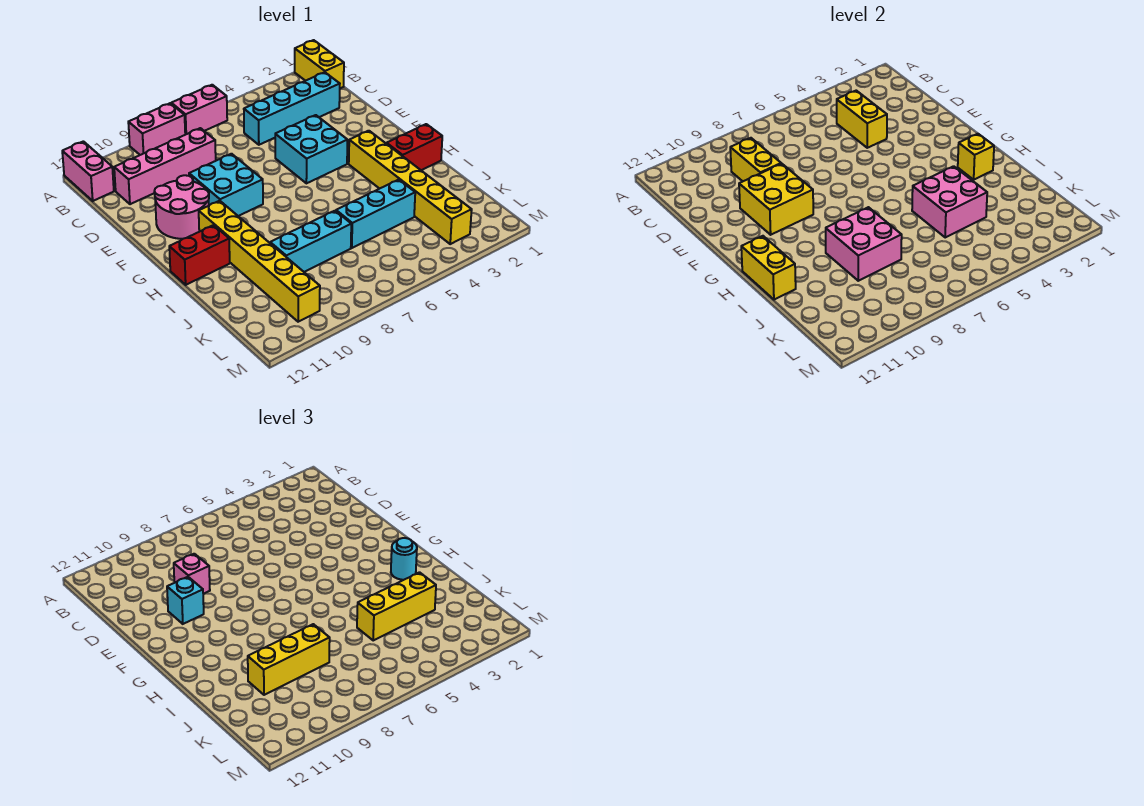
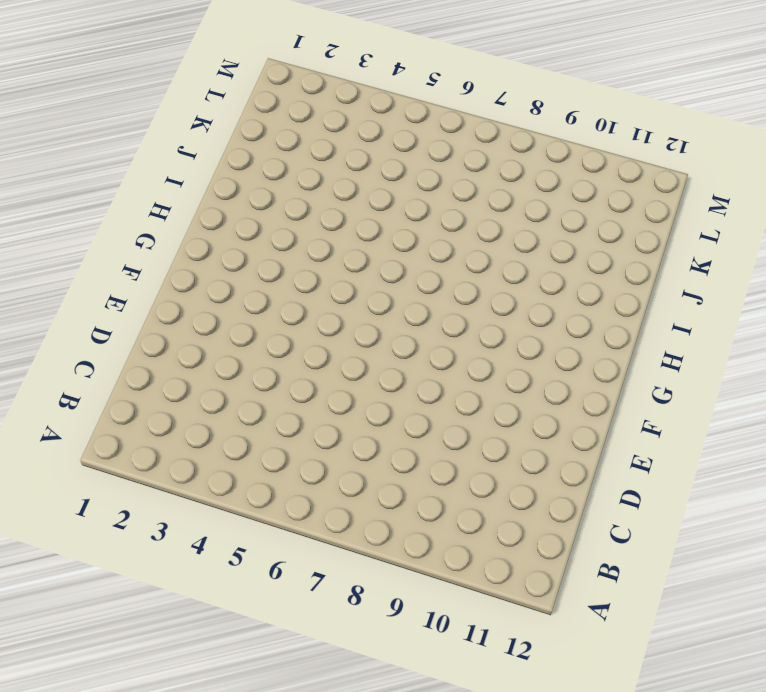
none -> yellow brick A1:B1 level 1
none -> pink brick A6:A7 level 1
none -> pink brick A8:A9 level 1

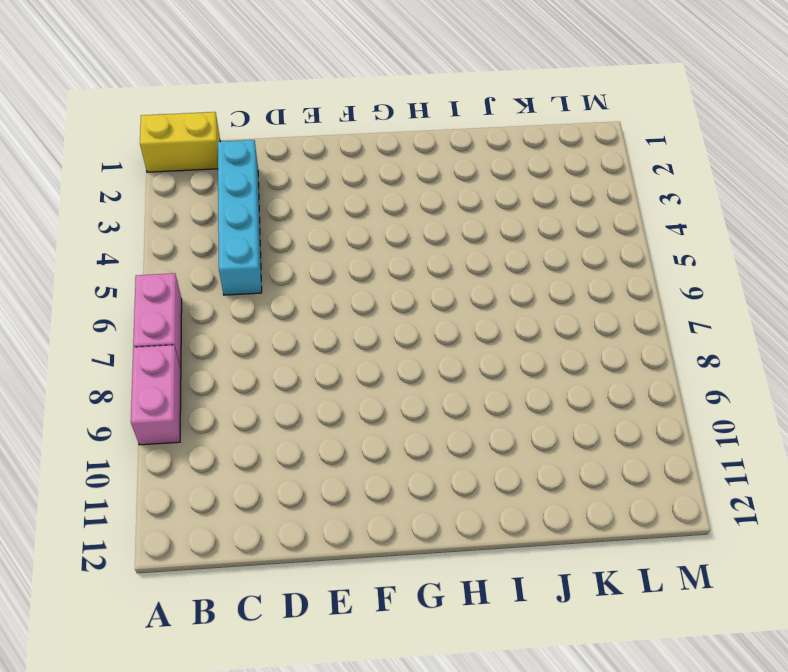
none -> pink brick A12:B12 level 1
none -> pink brick C8:C11 level 1
none -> cyan brick E4:F5 level 1

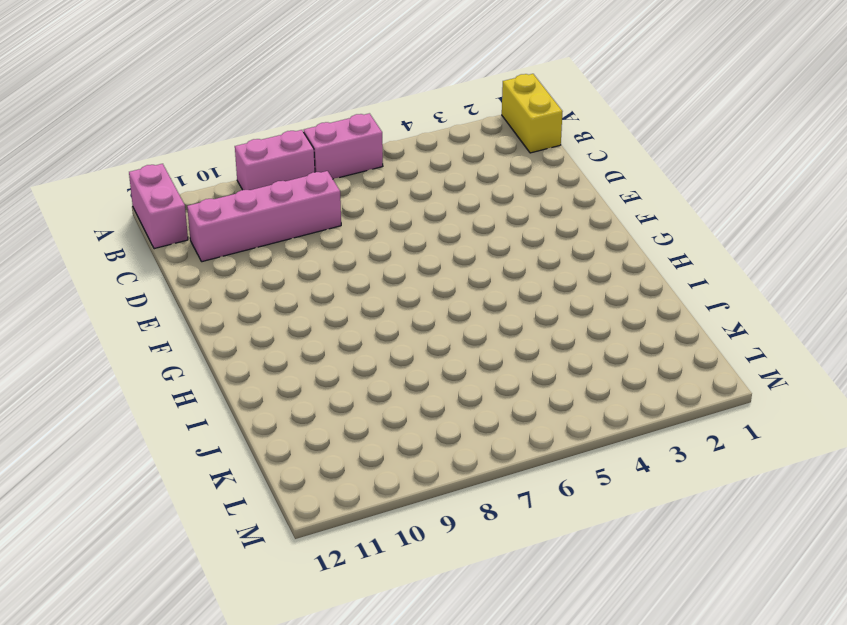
none -> cyan brick C2:C5 level 1
none -> cyan brick E4:F5 level 1
none -> cyan brick E8:F9 level 1

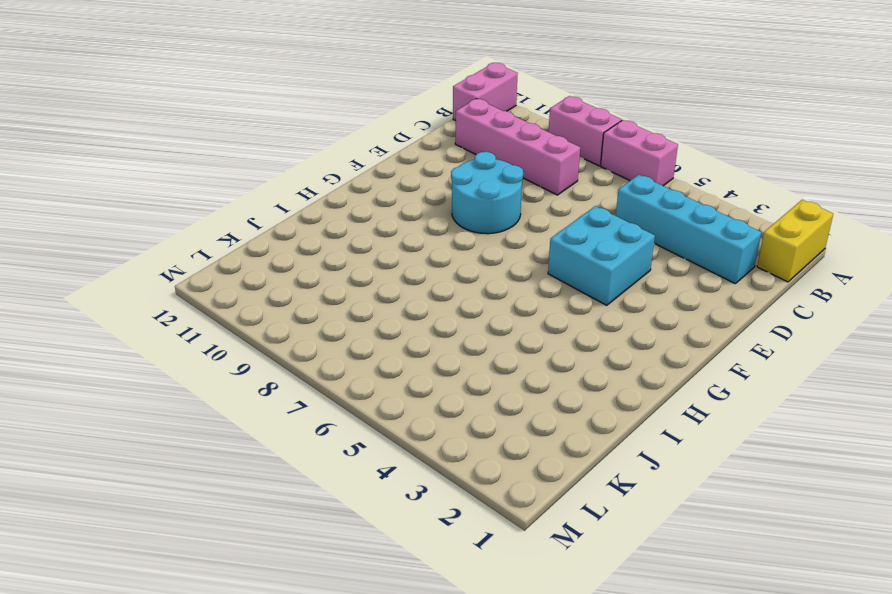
cyan round brick E8:F9 level 1 -> cyan brick E8:F9 level 1
none -> pink round brick E10:F11 level 1
none -> yellow brick G3:L3 level 1
none -> yellow brick G10:L10 level 1

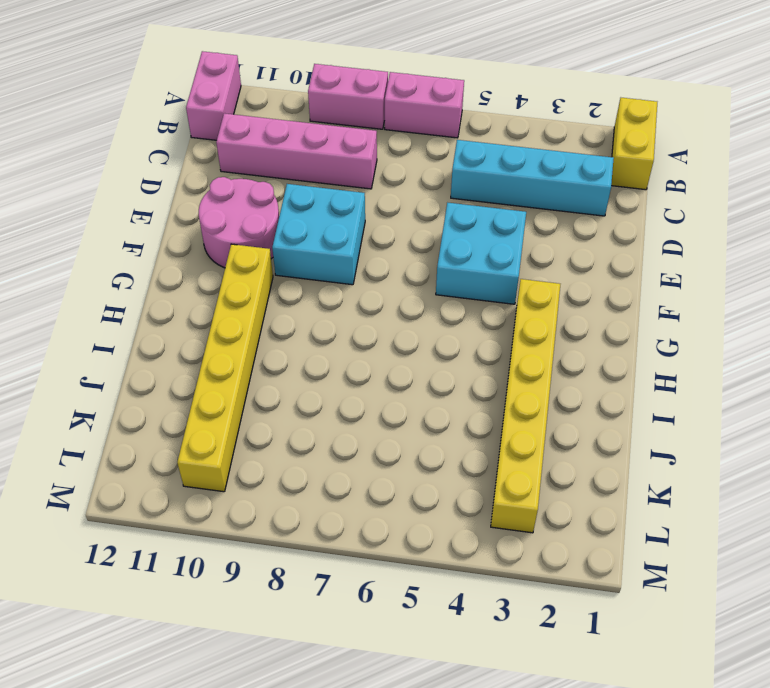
none -> red brick H1:H2 level 1
none -> red brick H11:H12 level 1
none -> cyan brick J4:J6 level 1

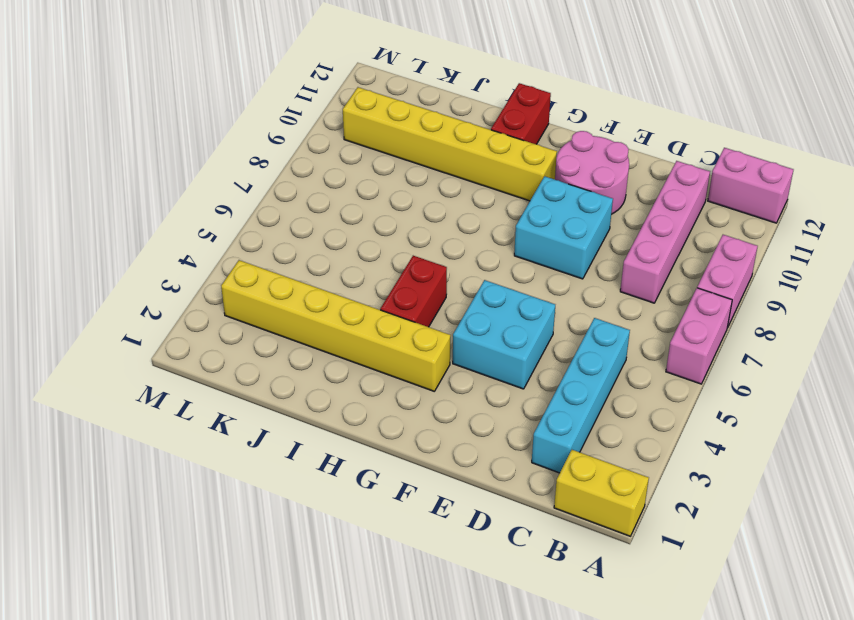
red brick H4:H5 level 1 -> red brick H1:H2 level 1
none -> cyan brick J4:J6 level 1
none -> cyan brick J7:J9 level 1
none -> yellow brick C4:D4 level 2

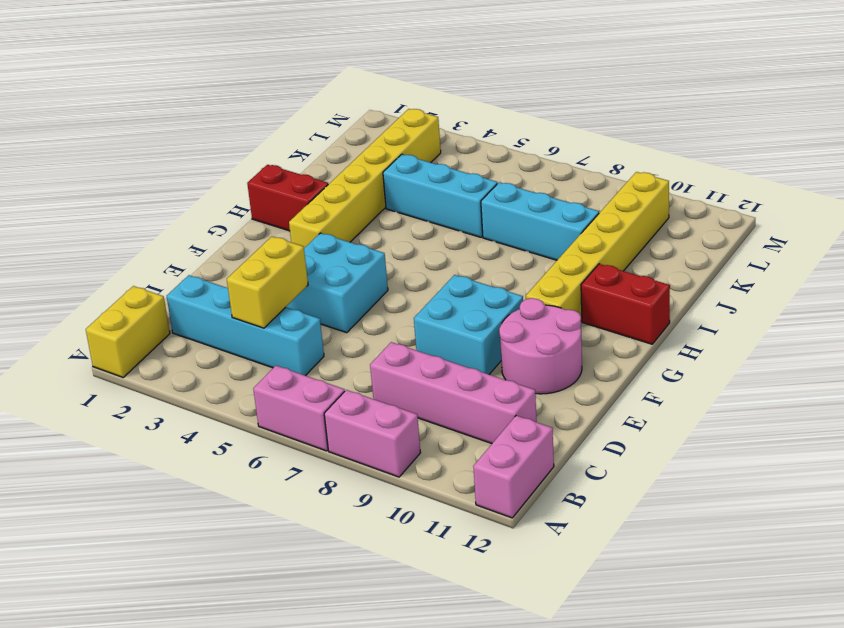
none -> yellow brick C9:D9 level 2
none -> yellow brick E9:F10 level 2
none -> yellow brick H2 level 2

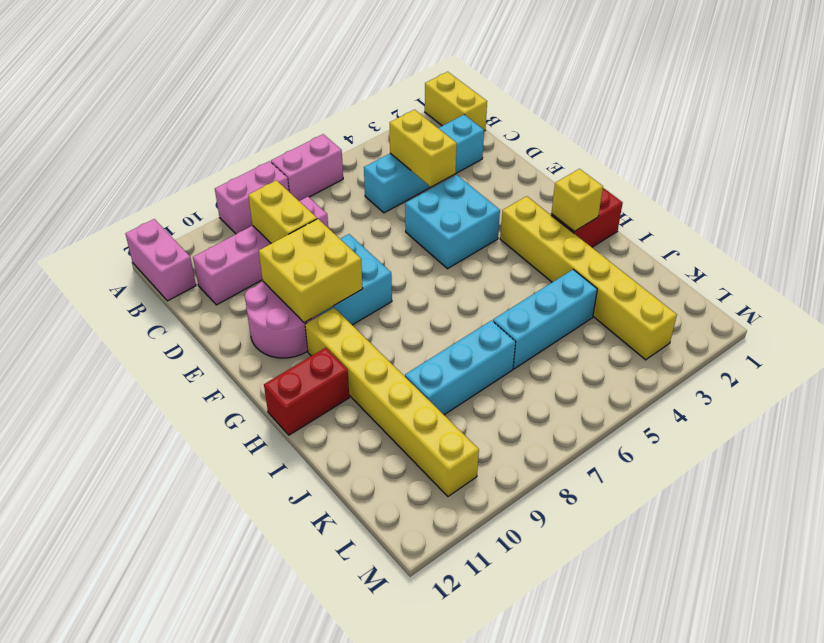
none -> yellow brick H12:I12 level 2
none -> pink brick I4:J5 level 2
none -> pink brick I8:J9 level 2

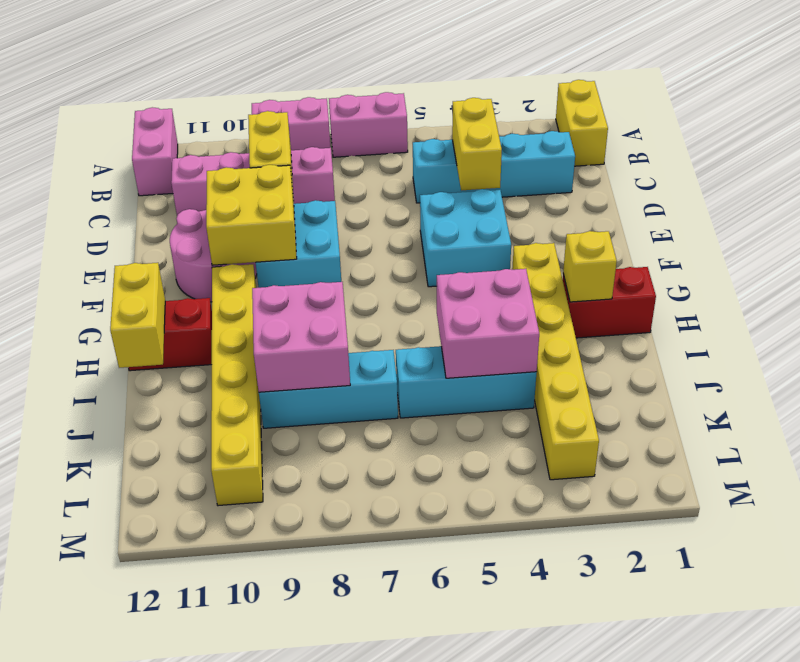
none -> pink brick D9 level 3
none -> cyan brick E10 level 3
none -> cyan round brick H2 level 3

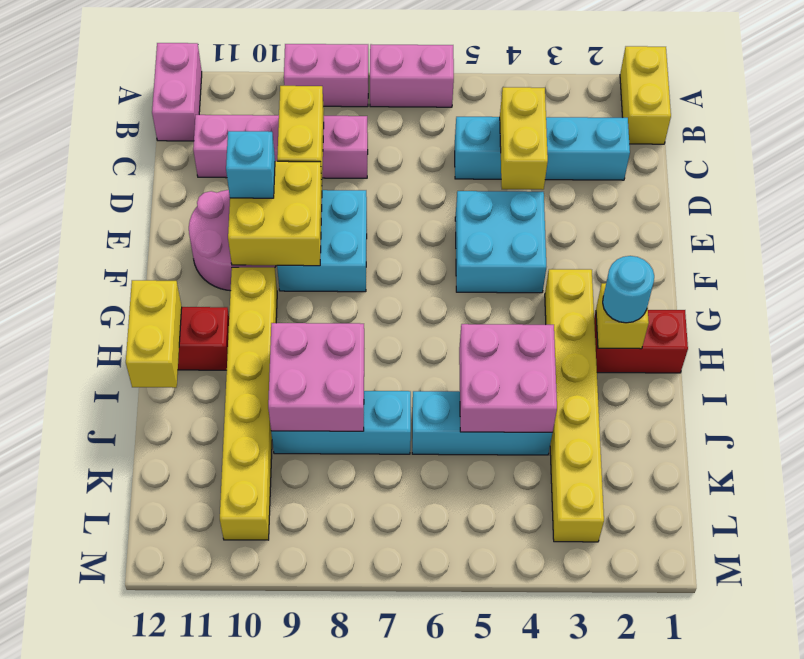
none -> pink brick D9 level 3
none -> yellow brick J3:J5 level 3
none -> yellow brick J8:J10 level 3

